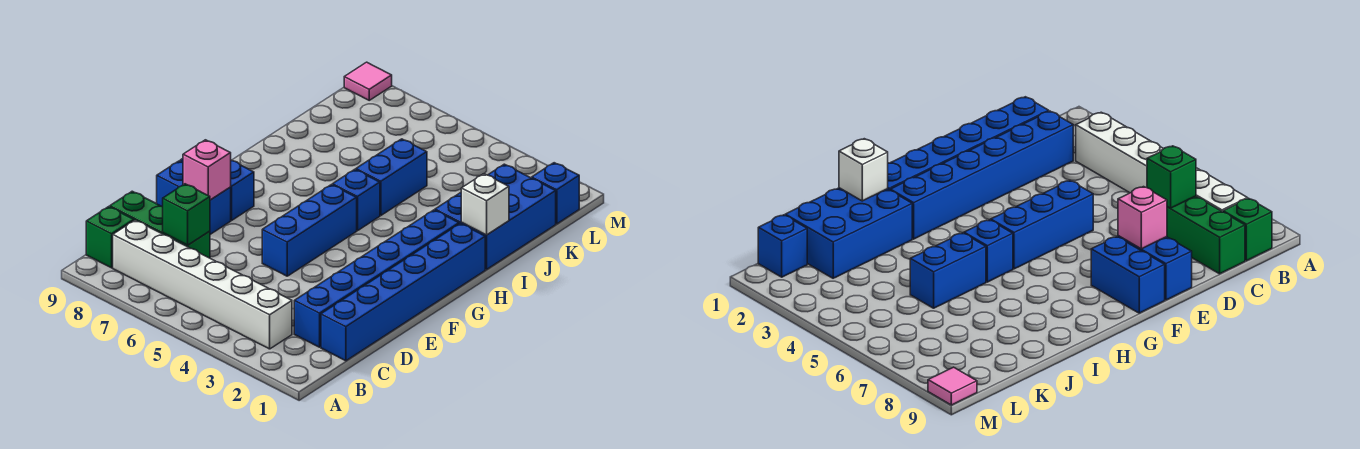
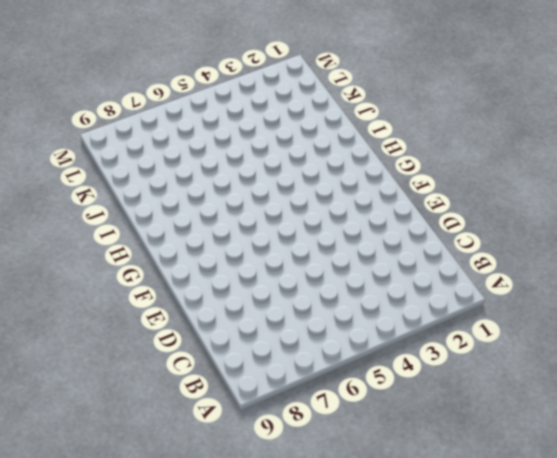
none -> white brick B3:B8 level 1
none -> green brick B9 level 1
none -> blue brick C1:H1 level 1

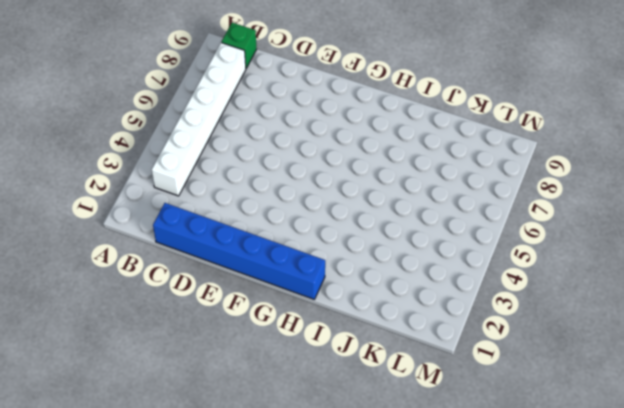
none -> blue brick C2:H2 level 1
none -> green brick C7:C9 level 1
none -> blue brick E5:G5 level 1

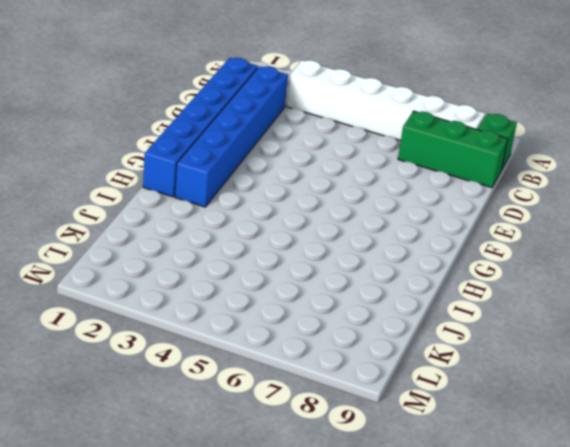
none -> blue brick E5:G5 level 1
none -> blue brick E8:E9 level 1
none -> blue brick F8:F9 level 1

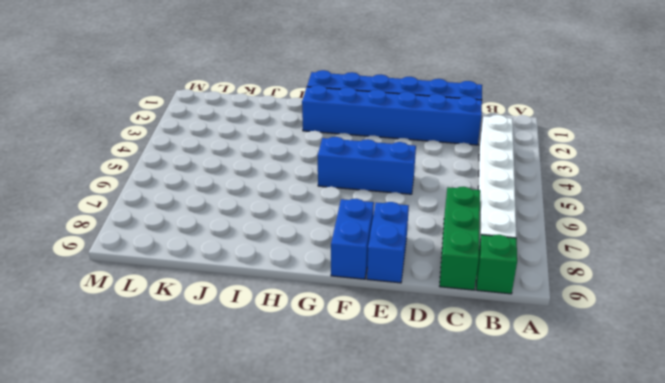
none -> blue brick H5 level 1
none -> blue brick I1:K2 level 1
none -> blue brick I5:J5 level 1

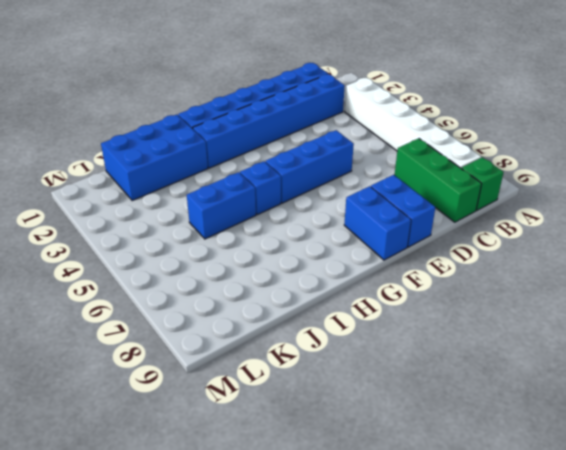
none -> blue brick L1 level 1
none -> pink tile M9 level 1
none -> green brick C7 level 2

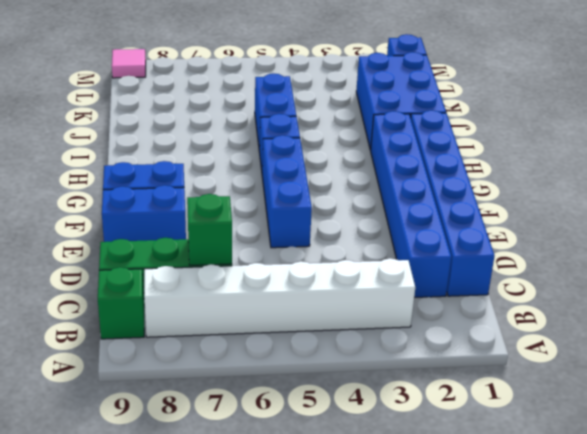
none -> pink brick E8 level 2
none -> white brick I1 level 2

